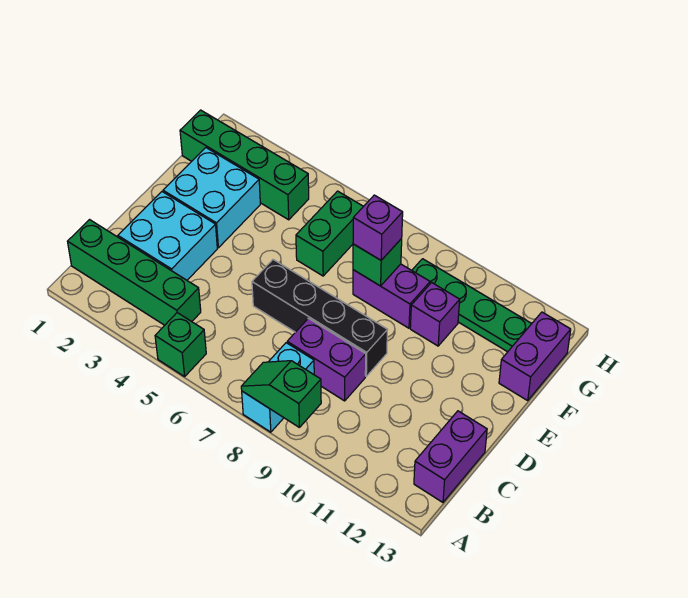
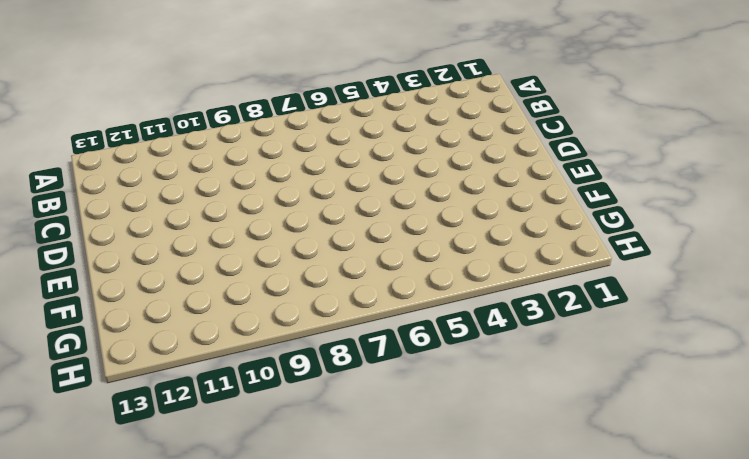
none -> green brick A5 level 1
none -> cyan brick A8:B8 level 1
none -> green brick B1:B4 level 1

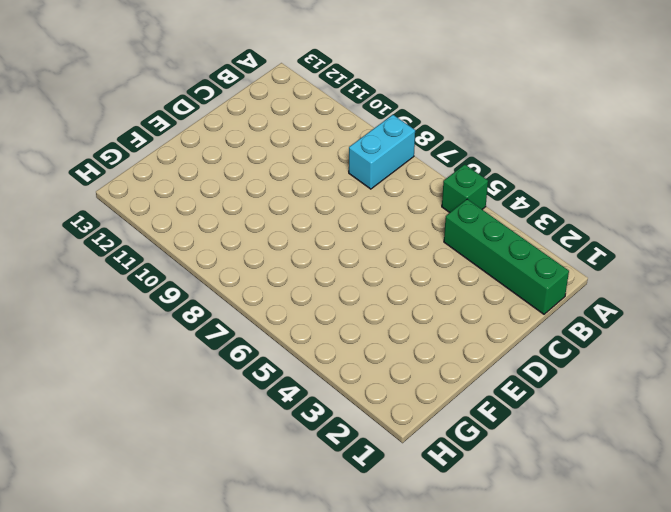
none -> purple brick B13:C13 level 1
none -> cyan brick C2:D3 level 1
none -> purple brick C8:C9 level 1

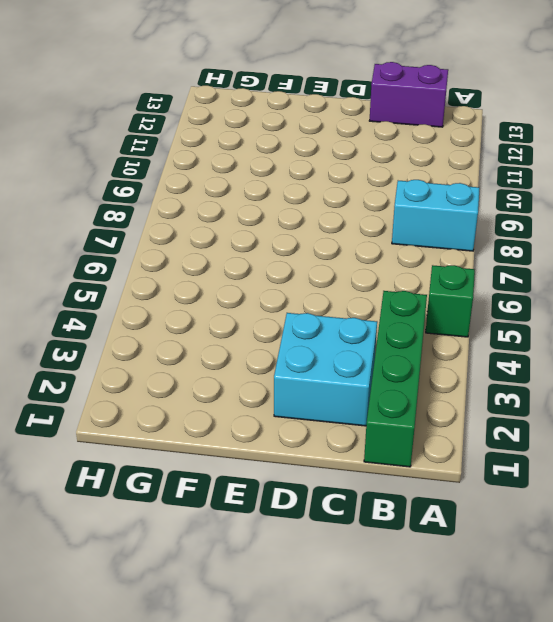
none -> purple brick C8:C9 level 1
none -> black brick D6:D9 level 1
none -> cyan brick E2:F3 level 1

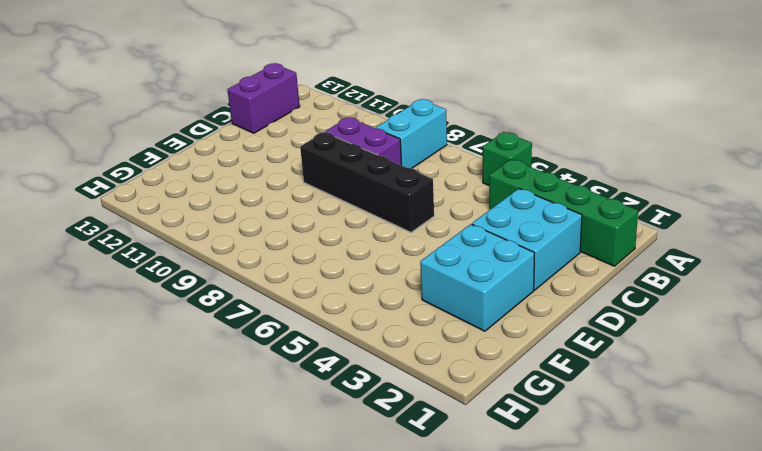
none -> green brick F6:G6 level 1
none -> purple brick F8:F9 level 1
none -> purple brick F10 level 1

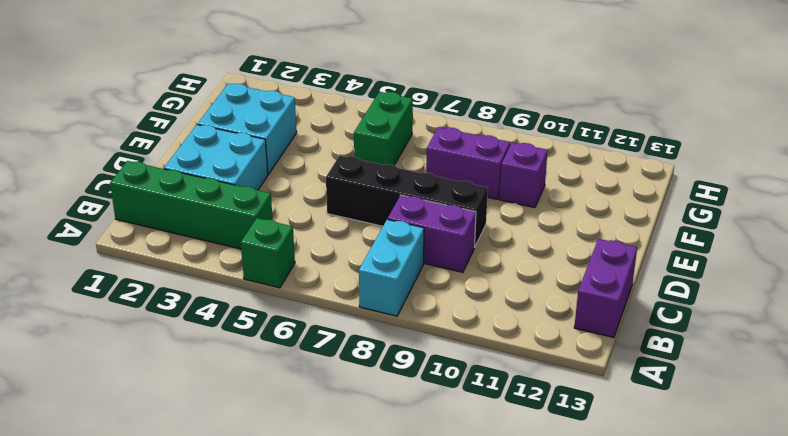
none -> purple brick F13:G13 level 1
none -> green brick G1:G4 level 1
none -> green plate G9:G12 level 1

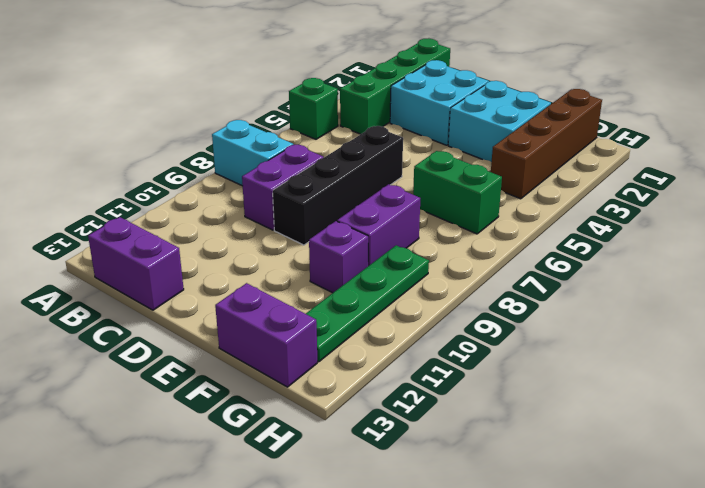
brown brick G1:G4 level 1 -> green brick G1:G4 level 1
none -> green slope A8:A9 level 2 top 9
none -> green brick F8 level 2
none -> purple brick F8 level 3

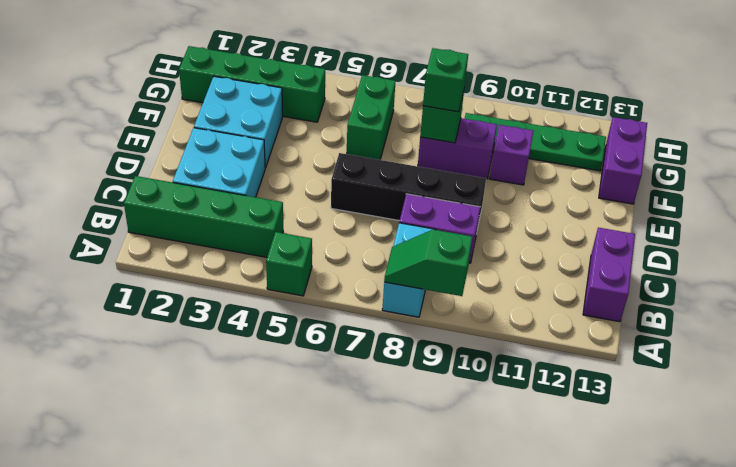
green brick F8 level 3 -> purple brick F8 level 3

